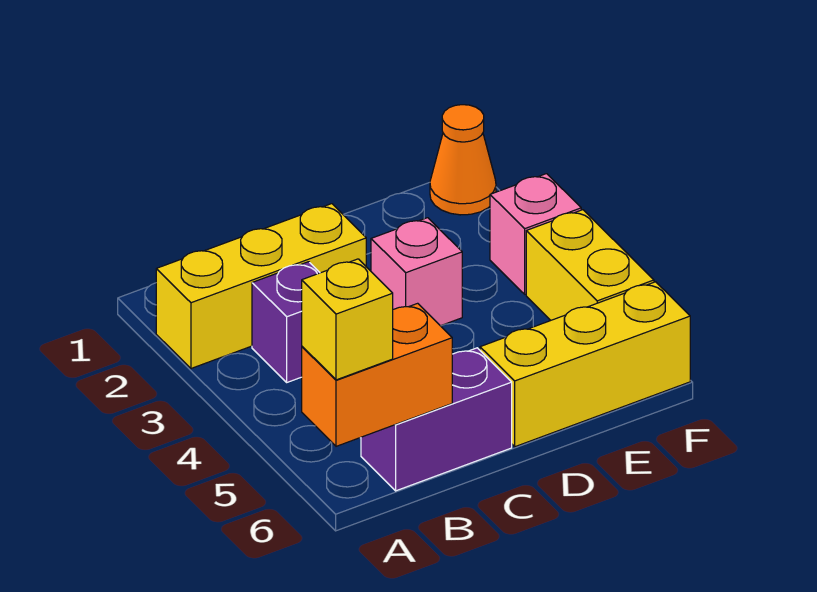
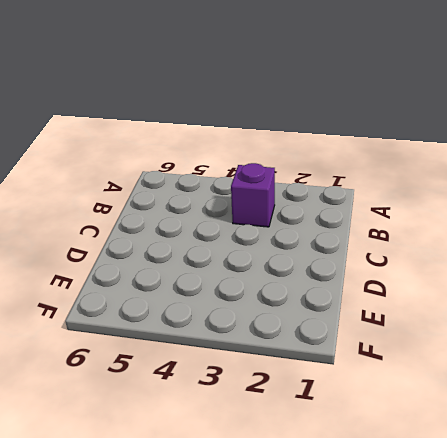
none -> yellow brick A2:C2 level 1
none -> purple brick B6:C6 level 1

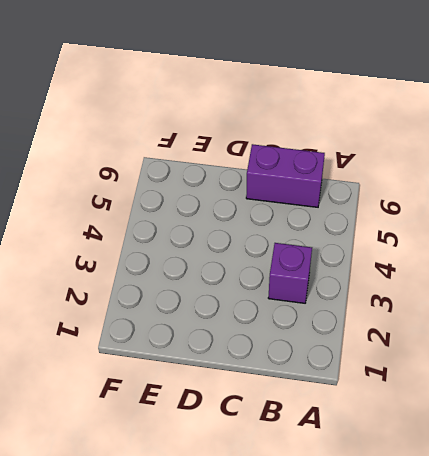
none -> yellow brick A2:C2 level 1
none -> pink brick D3 level 1

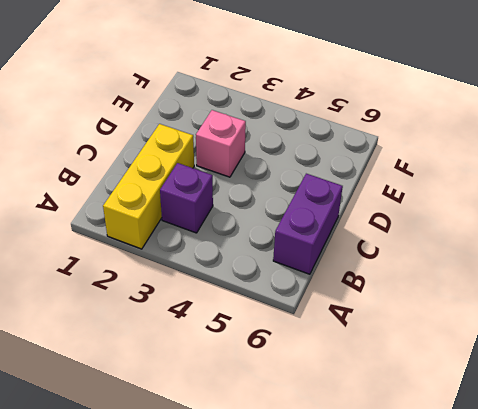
none -> yellow brick D6:F6 level 1
none -> orange cone F1 level 1

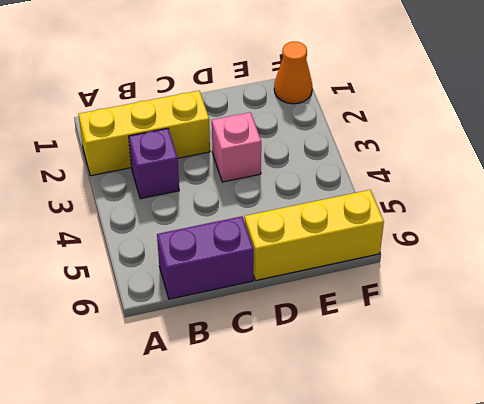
none -> pink brick F3 level 1
none -> yellow brick F4:F5 level 1

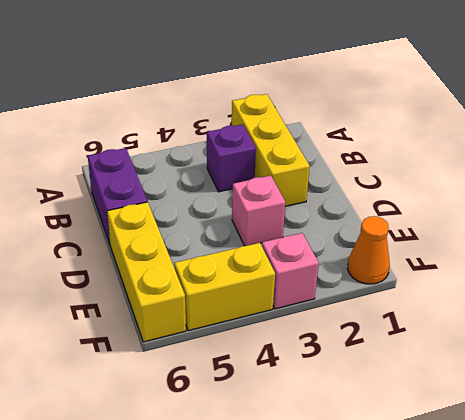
none -> orange brick A6:B6 level 2
none -> yellow brick A6 level 3

